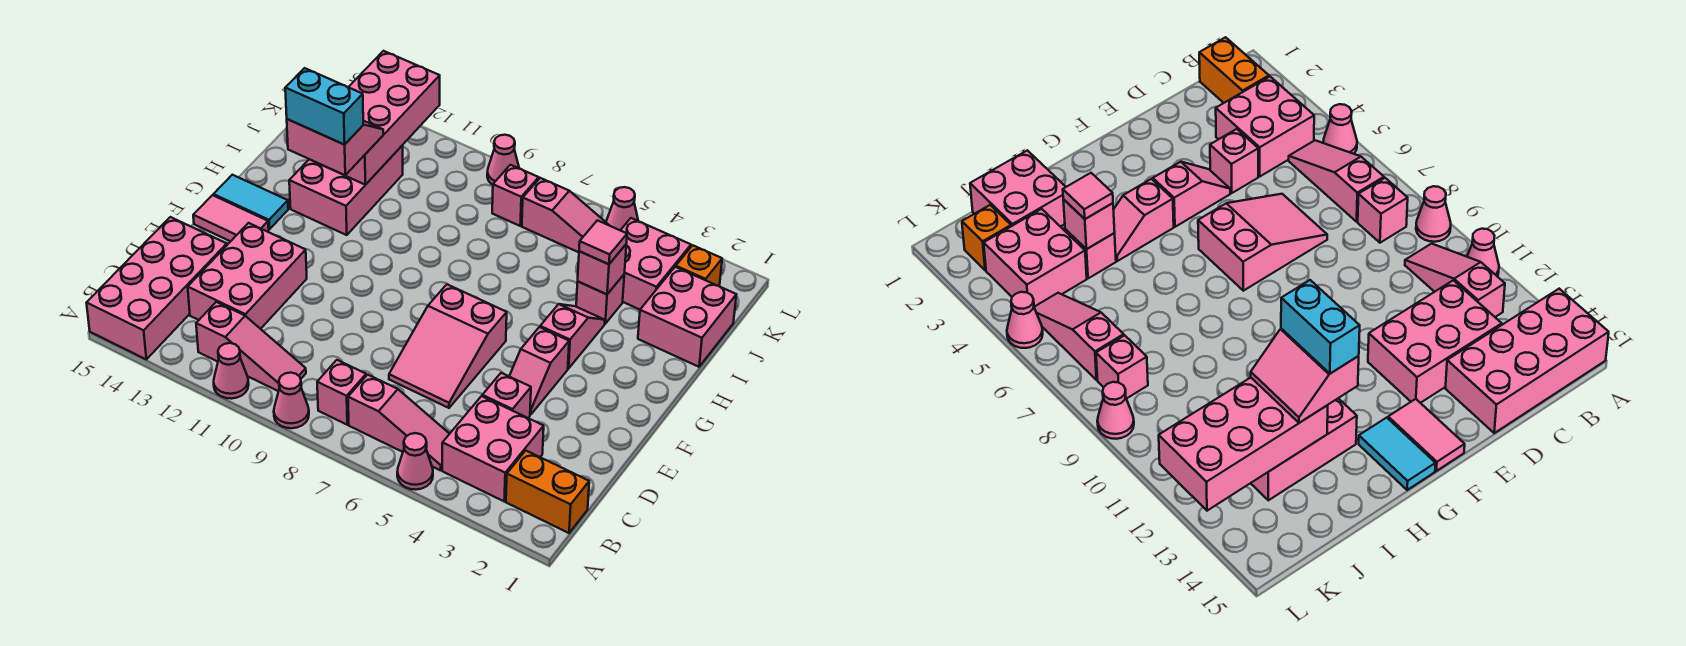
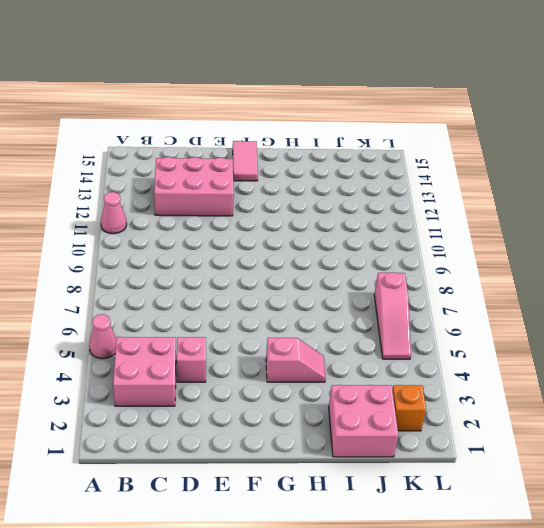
none -> pink cone A9 level 1
none -> pink brick A14:D15 level 1
none -> orange brick B1:B2 level 1
none -> pink slope B5:B7 level 1 top 7

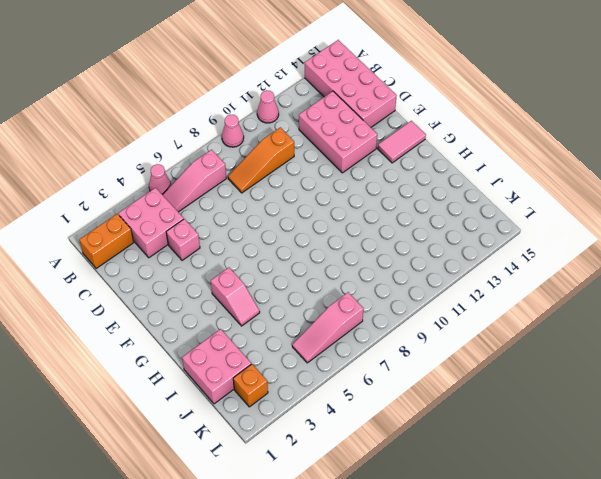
orange slope C8:C10 level 1 top 10 -> none
none -> pink brick B8 level 1
none -> pink slope B10:B12 level 1 top 12
none -> pink slope D6:F7 level 1 top F
none -> pink slope E4:F4 level 1 top F

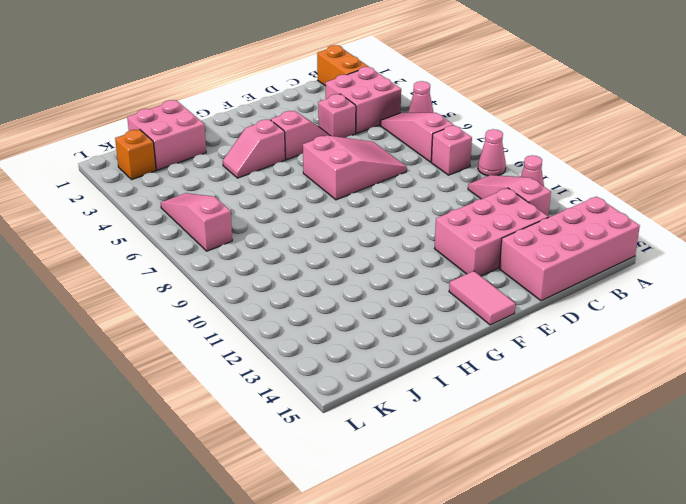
none -> cyan tile G14:G15 level 1
none -> pink brick H12:J13 level 1
none -> pink brick I4 level 1
none -> pink brick J3:K4 level 1

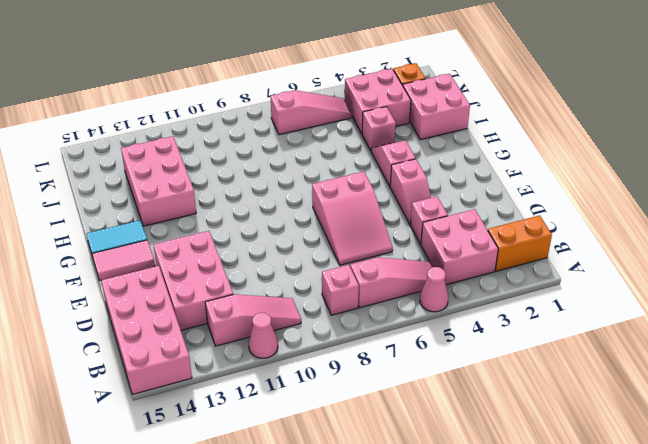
none -> pink cone A9 level 1
none -> pink brick K8 level 1
none -> pink cone L5 level 1
none -> pink cone L9 level 1

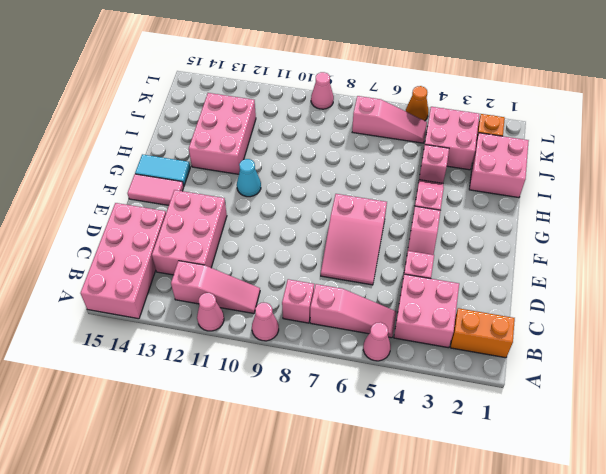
cyan cone G11 level 1 -> none
orange cone L5 level 1 -> pink cone L5 level 1
none -> pink brick K8 level 1
none -> pink brick I4 level 2
none -> pink brick I12:L13 level 2
none -> pink slope H12:I13 level 3 top H

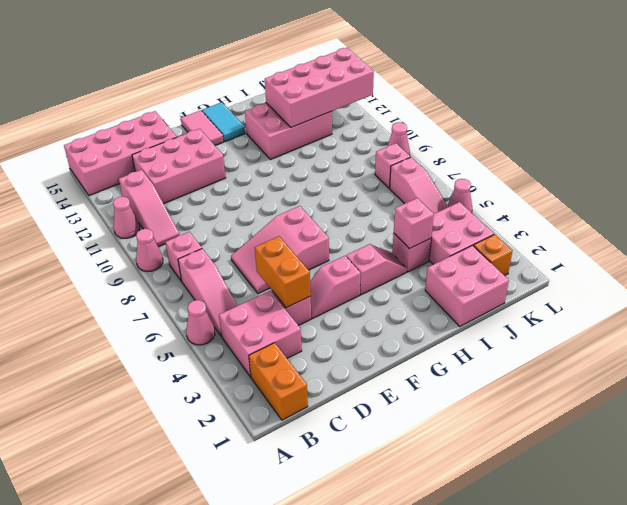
orange brick D4:D5 level 2 -> none
none -> pink slope H12:I13 level 3 top H
none -> pink tile I4 level 3
none -> cyan brick H12:H13 level 4

